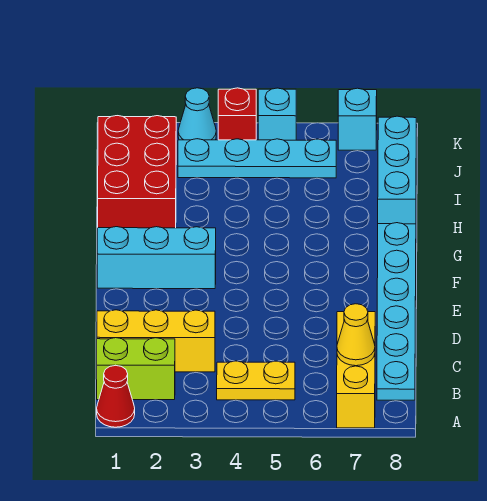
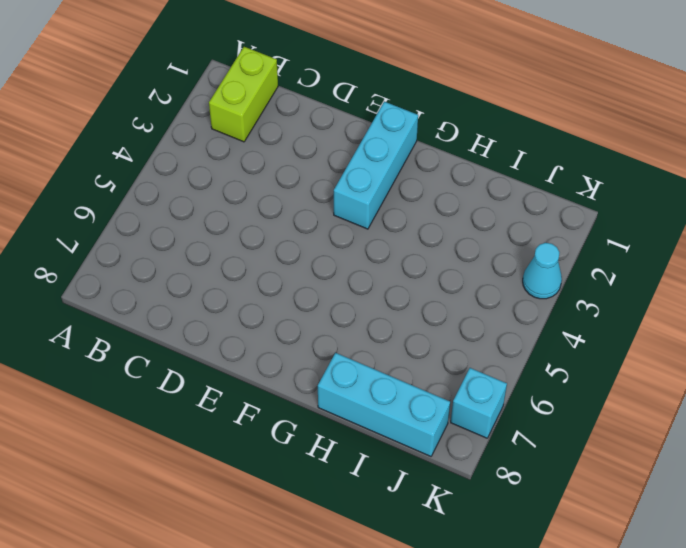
none -> red cone A1 level 1
none -> yellow brick A7:C7 level 1
none -> yellow plate B4:B5 level 1

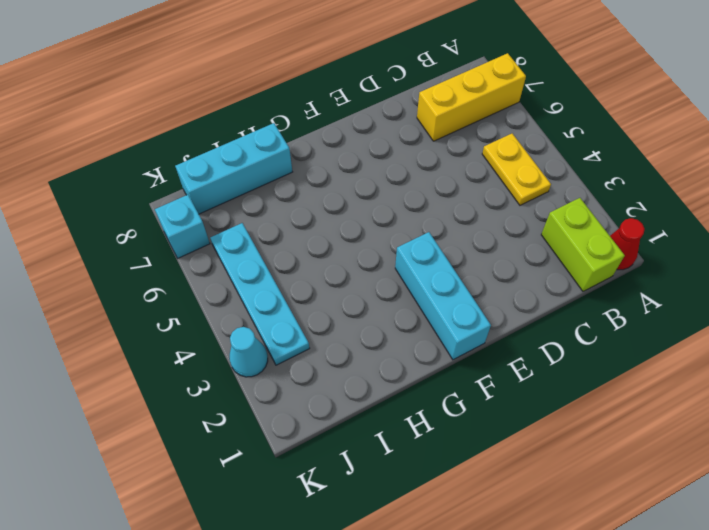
none -> cyan plate B8:G8 level 1
none -> yellow brick C1:C3 level 1
none -> red brick H1:J2 level 1

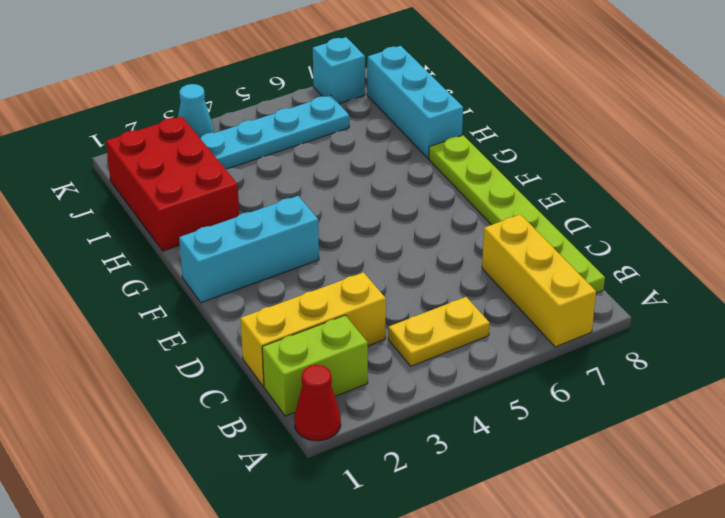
lime plate B8:G8 level 1 -> cyan plate B8:G8 level 1
none -> red brick K4 level 1
none -> cyan brick K5 level 1
none -> yellow cone B7 level 2

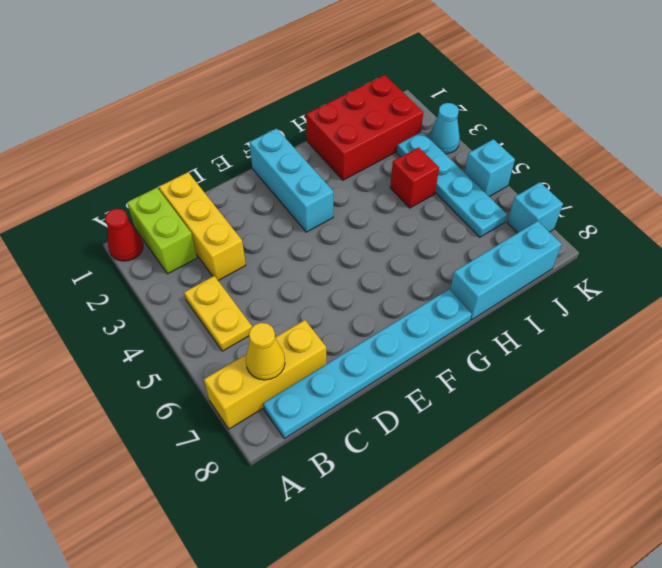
red brick I4 level 1 -> red brick K4 level 1

